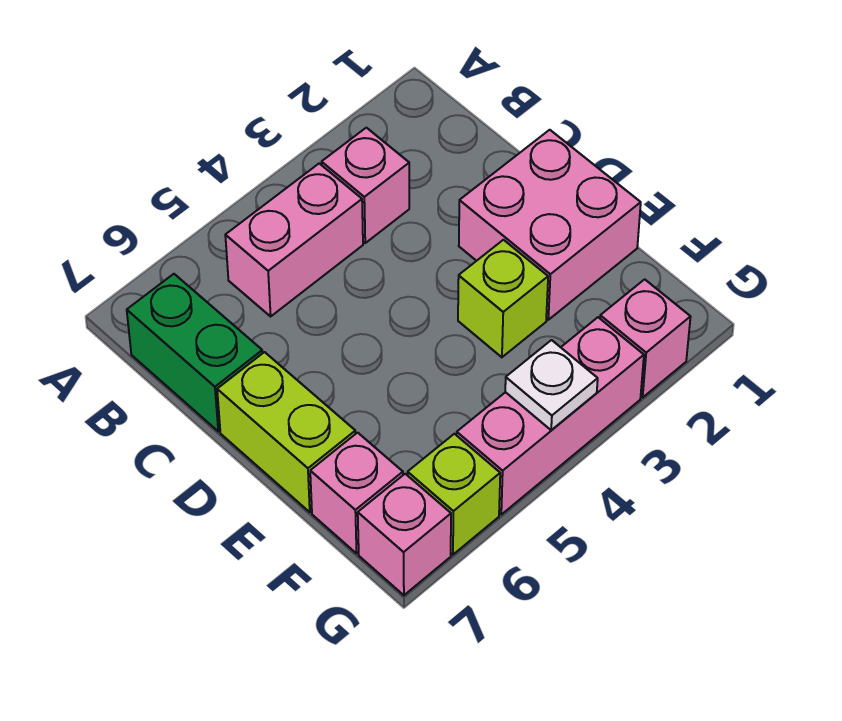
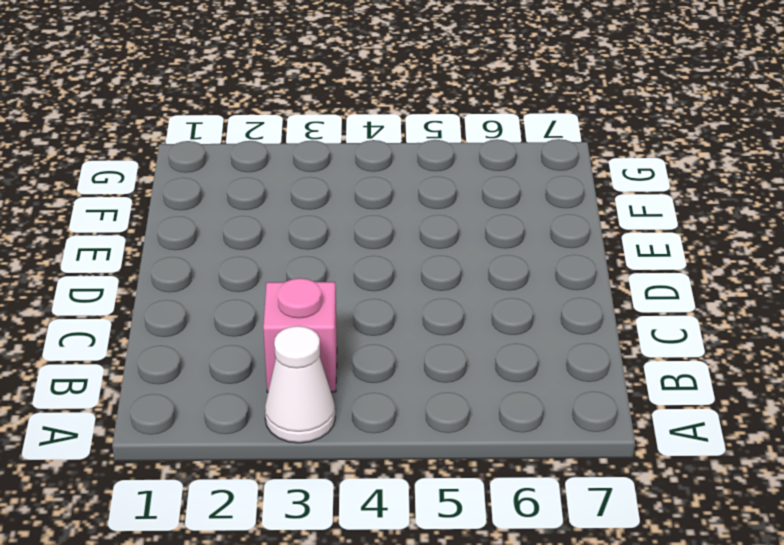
white cone A3 level 1 -> none
none -> pink brick B4:B5 level 1
none -> green brick B7:C7 level 1
none -> pink brick D1:E2 level 1

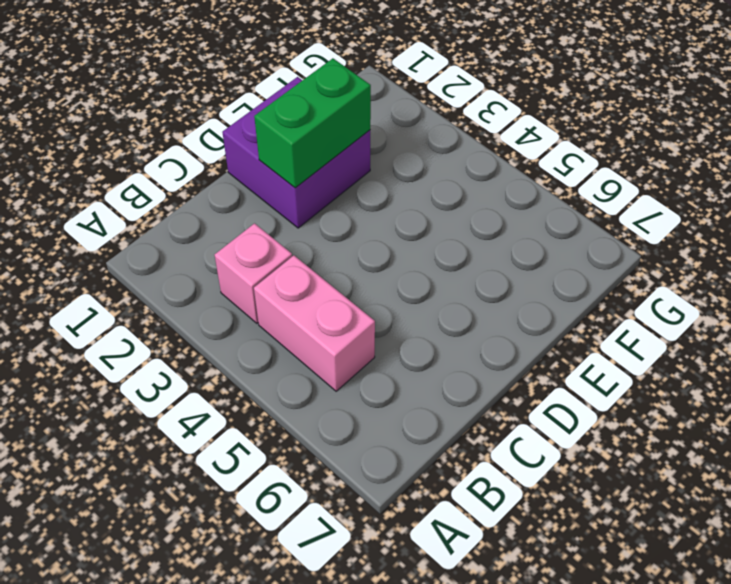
purple brick D1:E2 level 1 -> pink brick D1:E2 level 1
green brick D2:E2 level 2 -> green brick B7:C7 level 1
none -> lime brick D7:E7 level 1
none -> lime brick E3 level 1
none -> pink brick F7 level 1

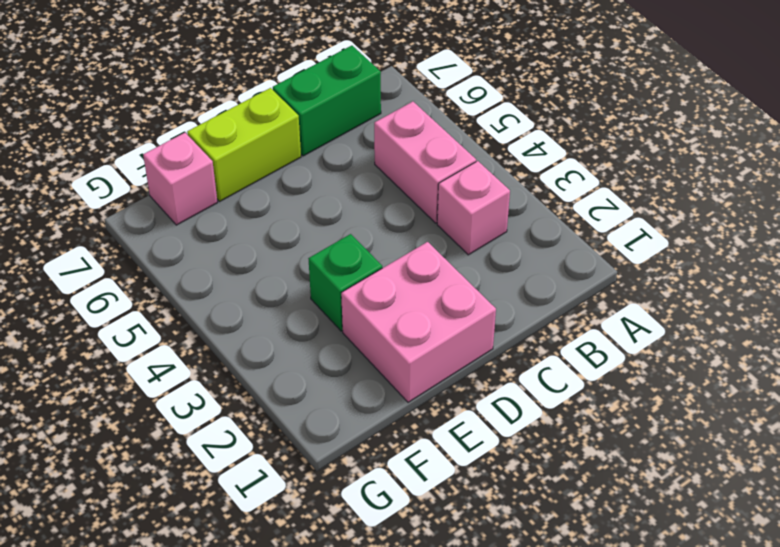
green brick E3 level 1 -> lime brick E3 level 1
none -> pink brick G2 level 1
none -> pink brick G3:G5 level 1
none -> lime brick G6 level 1

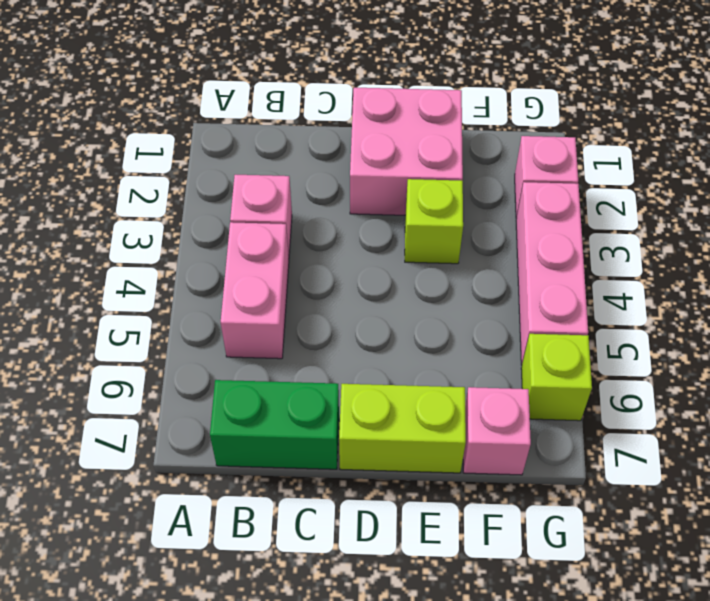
none -> pink brick G7 level 1
none -> white plate G4 level 2

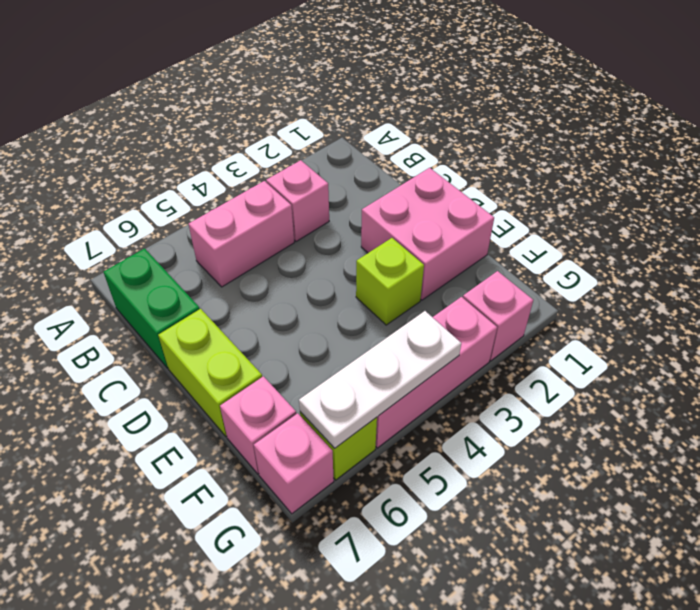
white plate G4:G6 level 2 -> white plate G4 level 2

